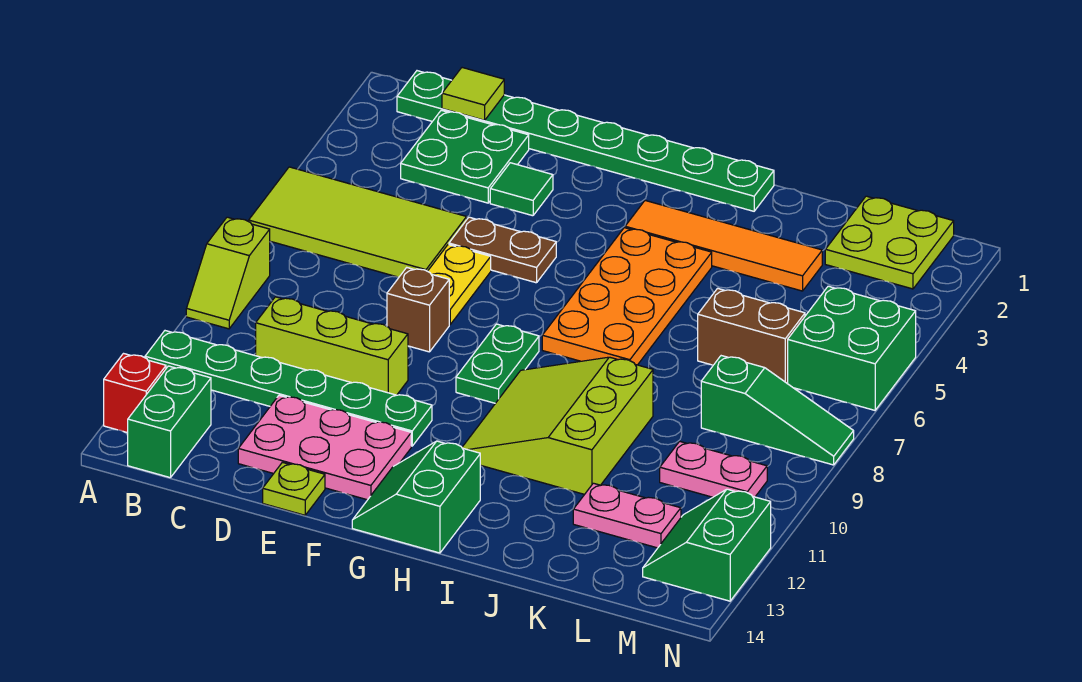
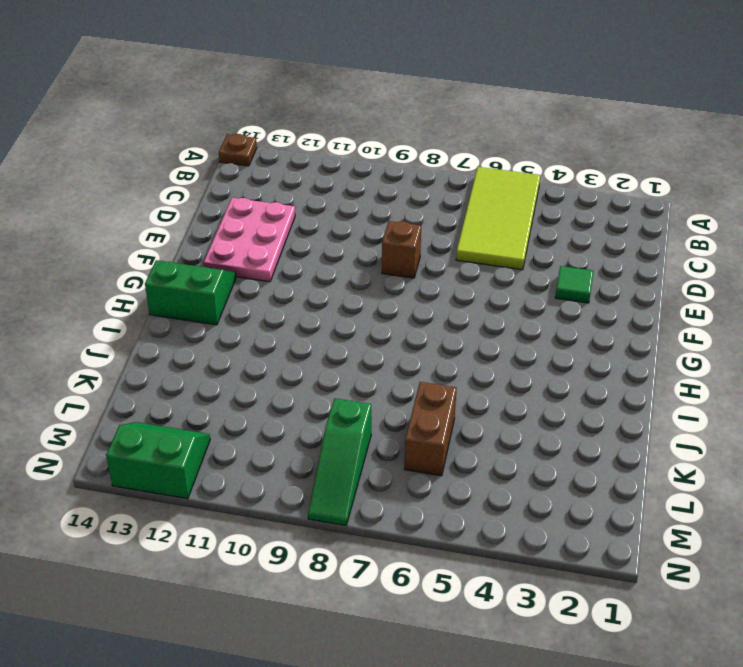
brown plate A14 level 1 -> none
none -> lime slope A8:A9 level 1 top 8
none -> green plate A11:F11 level 1
none -> red brick A13 level 1

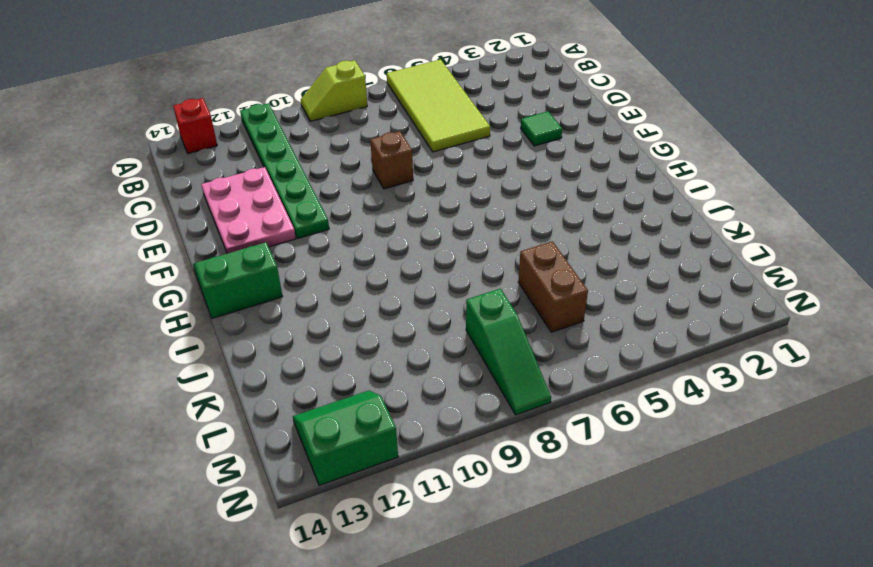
none -> green plate B1:I1 level 1
none -> green brick B13:B14 level 1
none -> green plate C2:D3 level 1

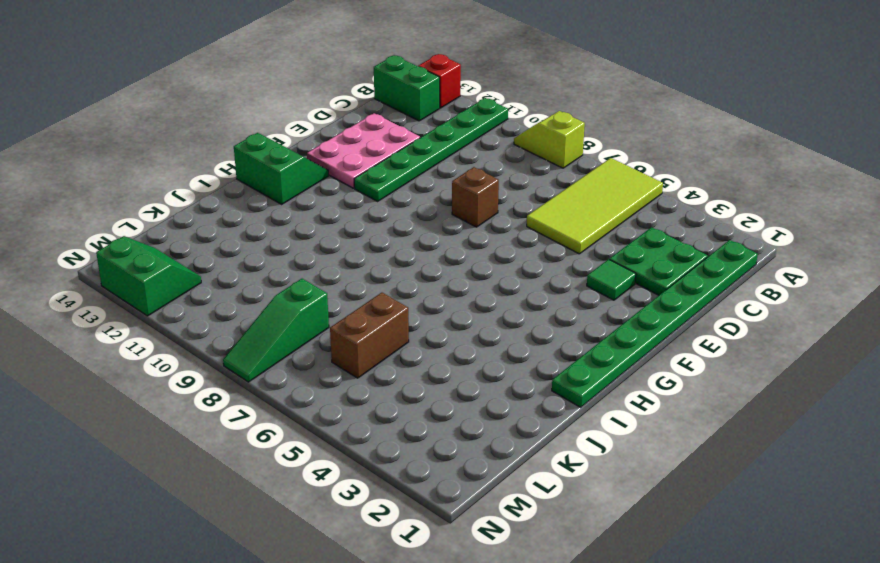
none -> lime brick C10:E10 level 1
none -> brown plate E5:F5 level 1
none -> yellow plate E6:E7 level 1

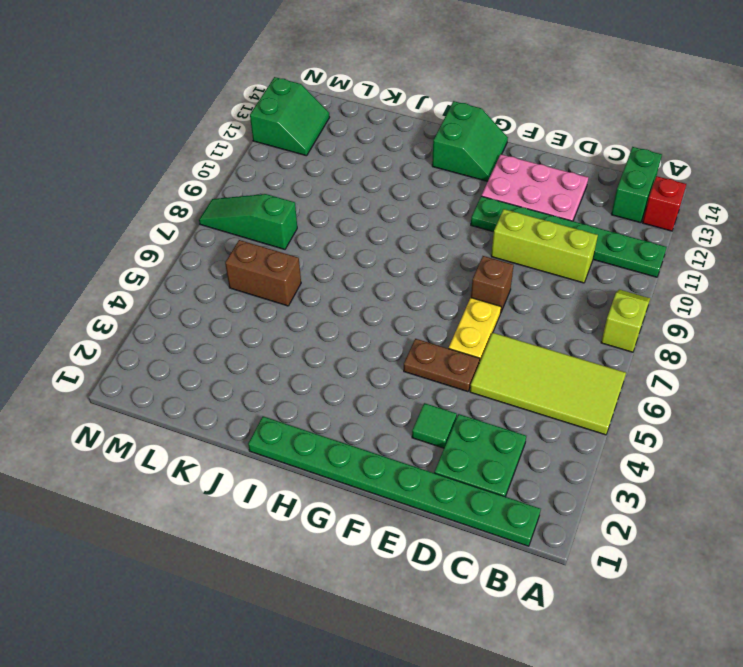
none -> lime plate E14 level 1
none -> green plate G8:G9 level 1
none -> orange tile H3:K3 level 1

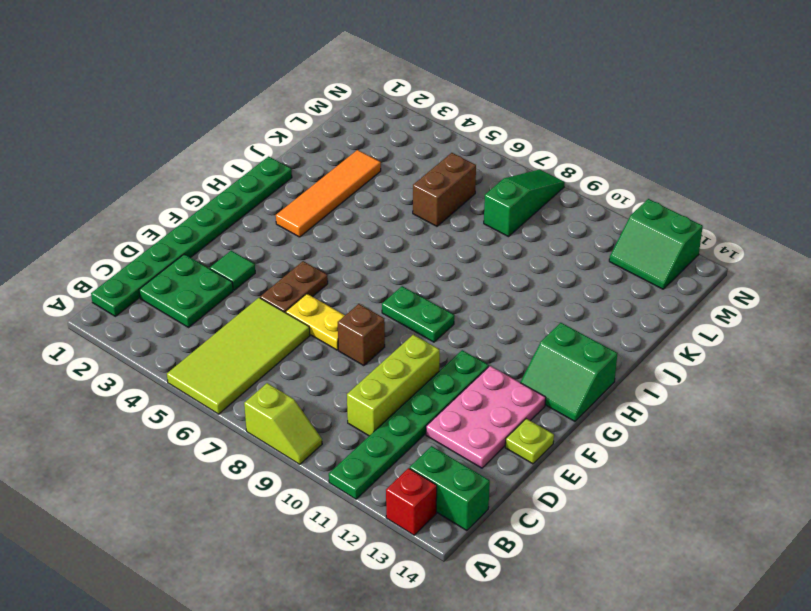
none -> orange plate H4:I7 level 1
none -> lime slope H9:J11 level 1 top J
none -> pink plate K12:L12 level 1

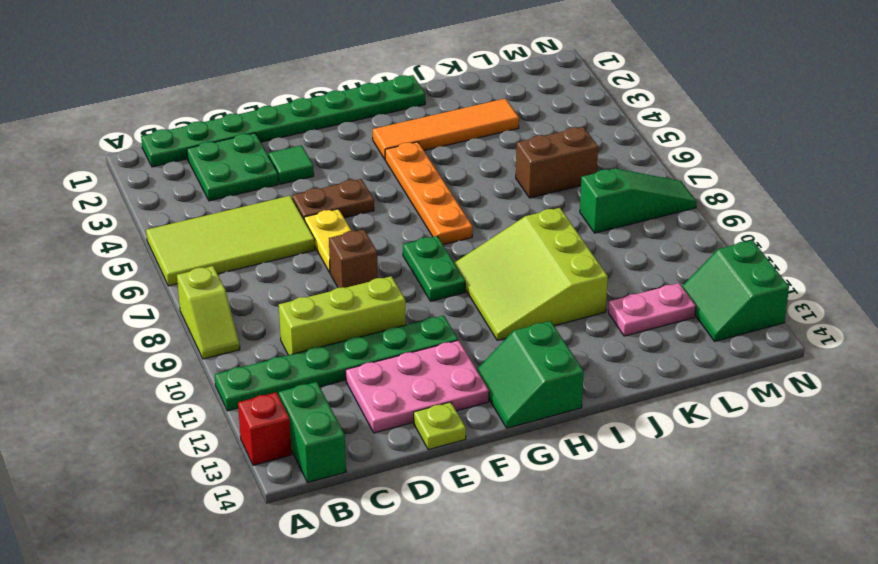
orange plate H4:H7 level 1 -> orange plate H4:I7 level 1
none -> lime plate L1:M2 level 1
none -> pink plate L10:M10 level 1
none -> green brick M5:N6 level 1

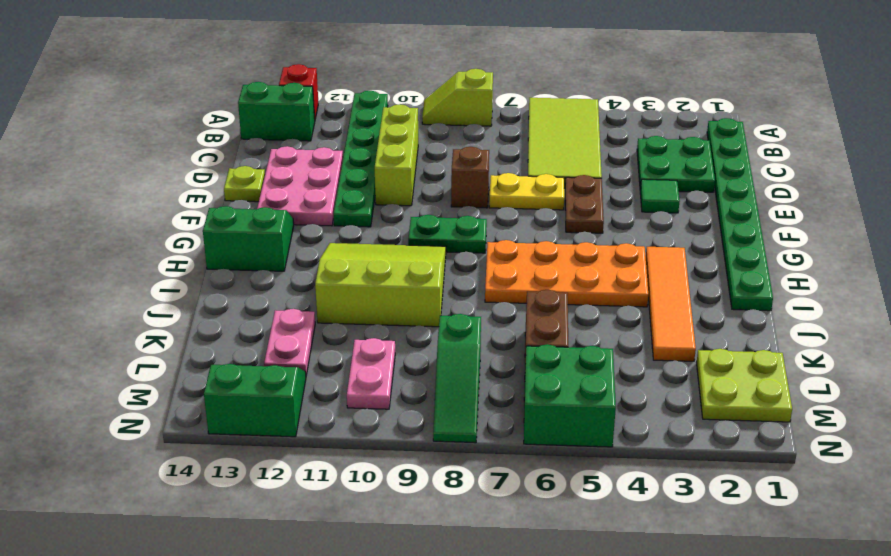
none -> lime tile C1 level 2

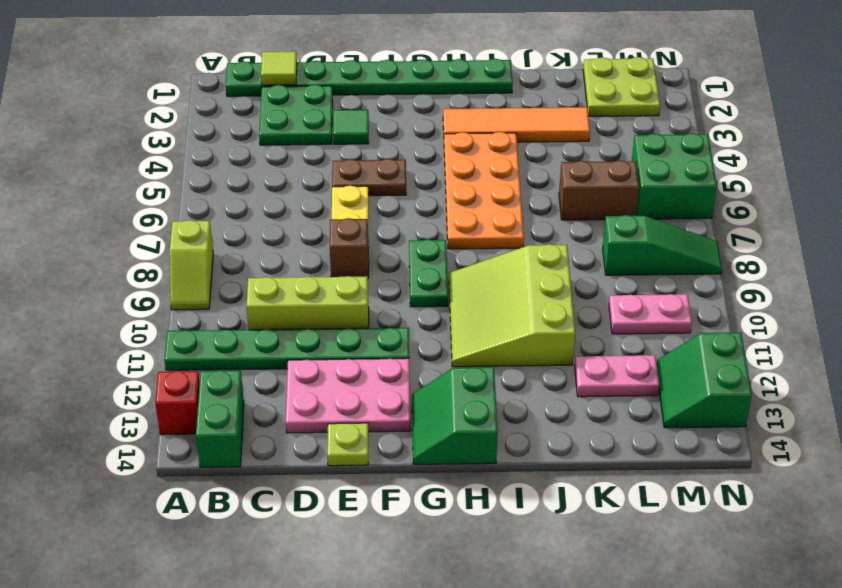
none -> lime tile A5:D6 level 1

